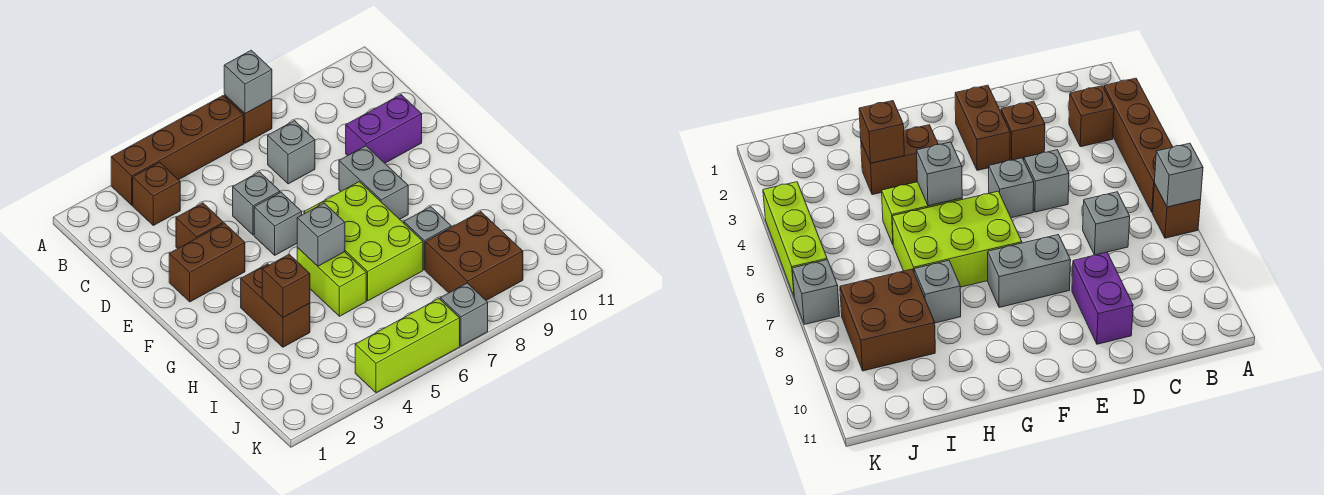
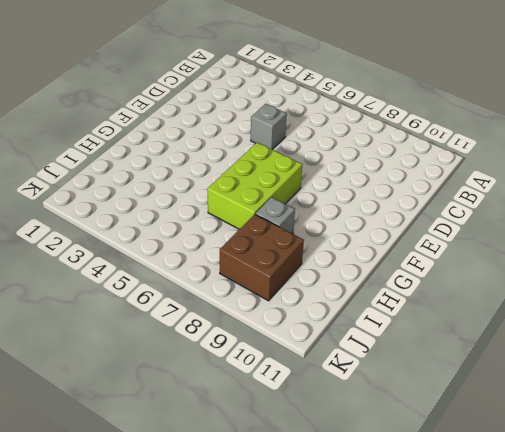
none -> brown brick A3:A6 level 1
none -> brown brick A7 level 1
none -> brown brick B3 level 1

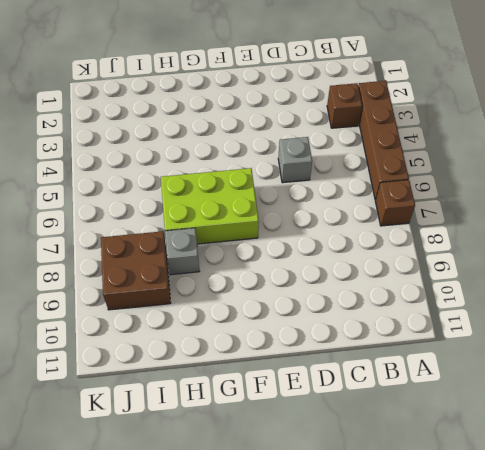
none -> grey brick C7 level 1
none -> brown brick D3 level 1
none -> purple brick D9:D10 level 1

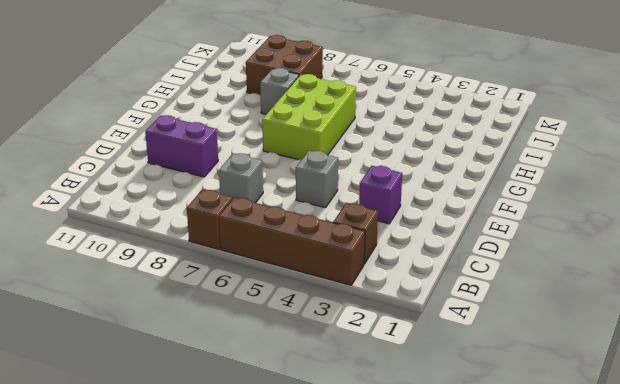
purple brick D3 level 1 -> brown brick D3 level 1
none -> brown brick E2:E3 level 1
none -> grey brick E5 level 1
none -> grey brick E8:F8 level 1

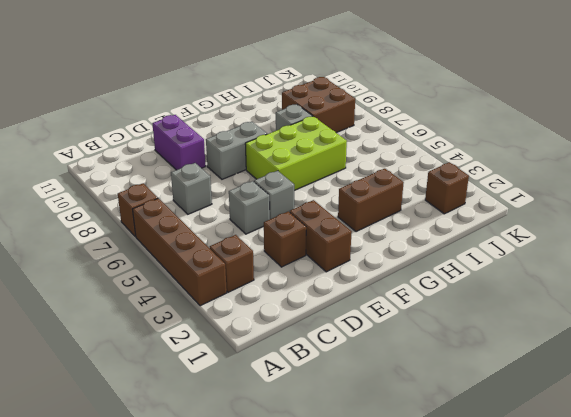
brown brick J2 level 1 -> brown brick H3 level 2
none -> lime brick G5:H5 level 1
none -> lime brick K4:K6 level 1
none -> grey brick K7 level 1

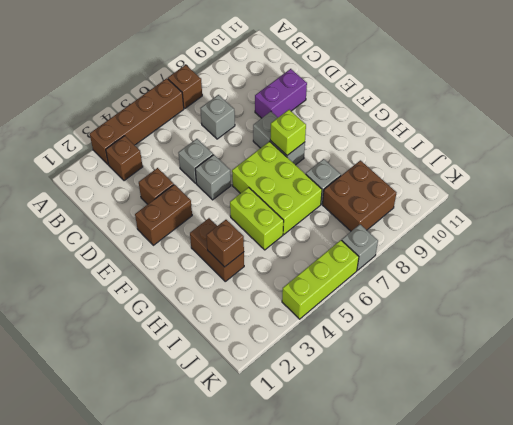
lime brick F8 level 2 -> none
none -> grey brick A7 level 2
none -> grey brick G5 level 2

